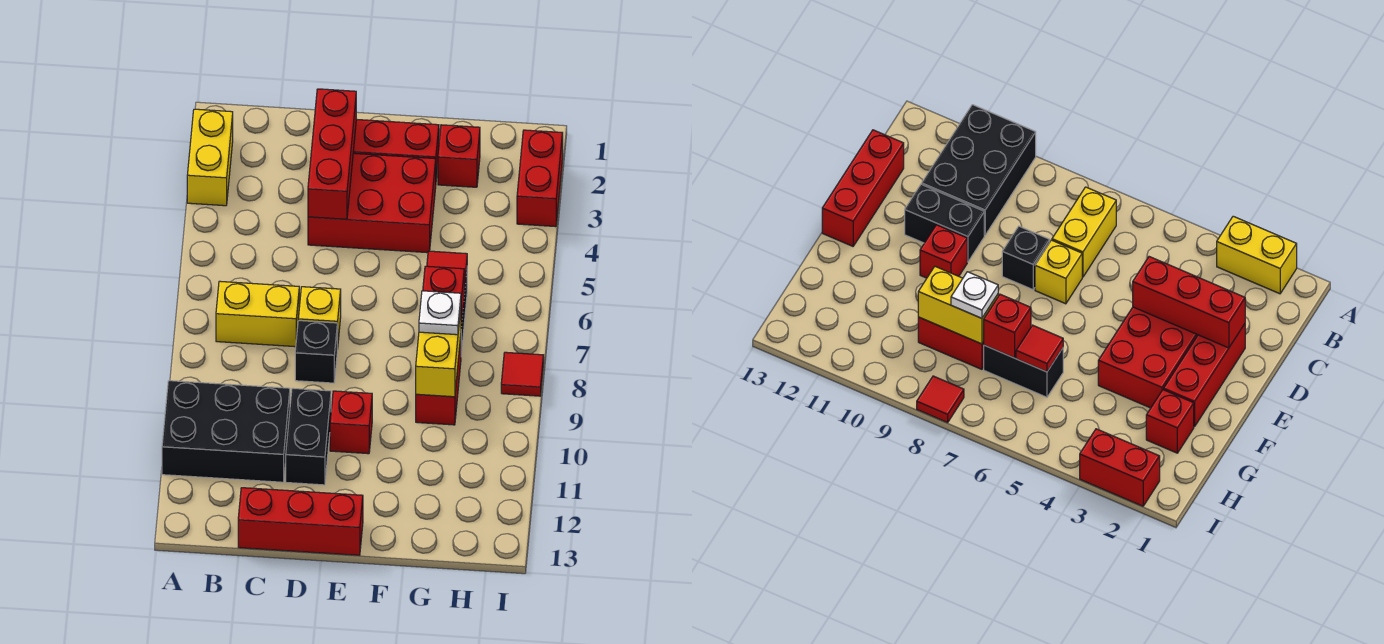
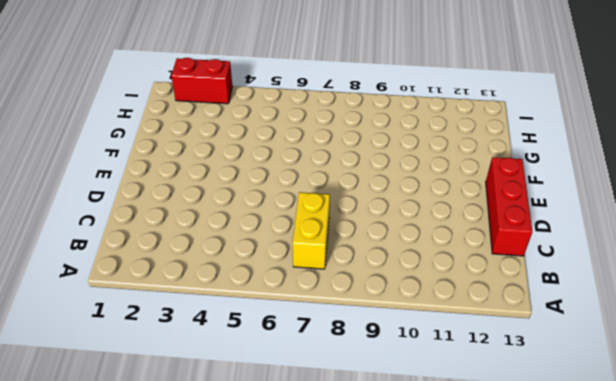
none -> yellow brick A2:A3 level 1
none -> black brick A10:C11 level 1
none -> red brick D2:F2 level 1

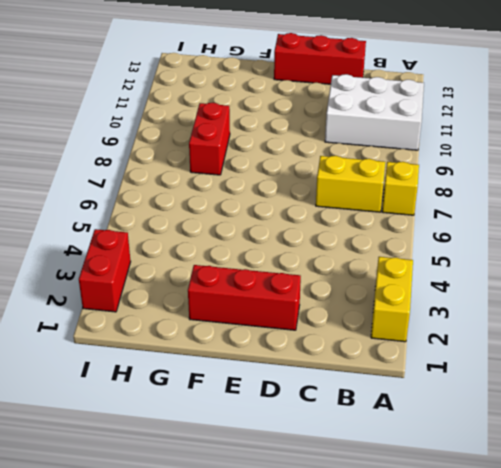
yellow brick A7 level 1 -> yellow brick D7 level 1
white brick A10:C11 level 1 -> black brick A10:C11 level 1
none -> red brick D3:F4 level 1
none -> black brick D8 level 1
none -> black brick D10:D11 level 1

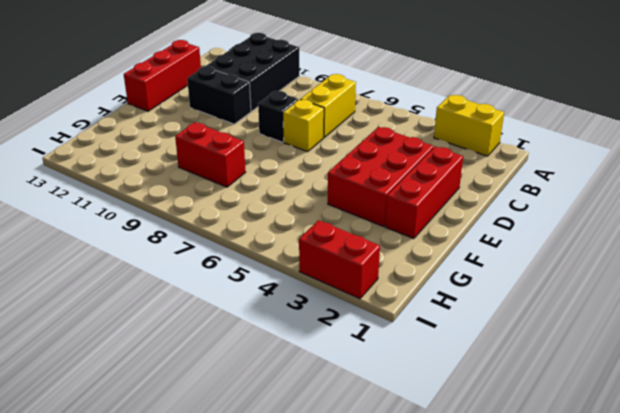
none -> red brick E10 level 1
none -> red brick G2 level 1
none -> black brick G6:G7 level 1

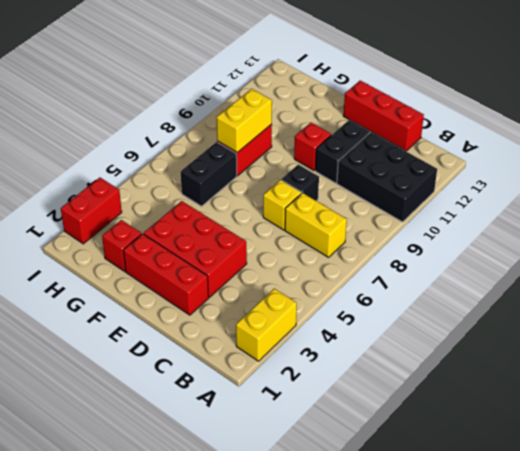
none -> red tile I8 level 1
none -> red brick D2:D4 level 2
none -> red tile G6 level 2

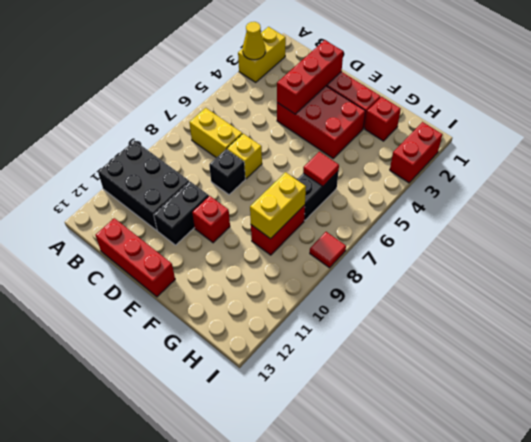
yellow cone A3 level 2 -> none
none -> red brick G7 level 2
none -> white plate G8 level 3

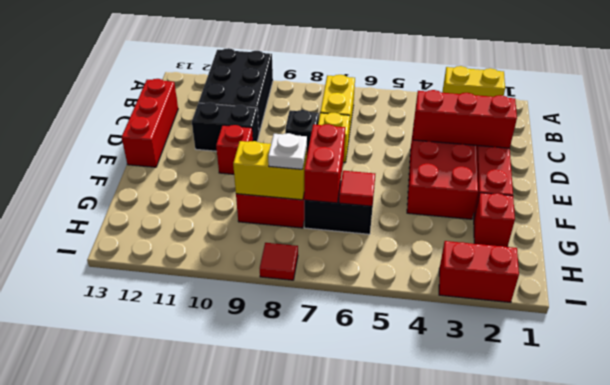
red brick F7:G7 level 2 -> red brick G7 level 2

